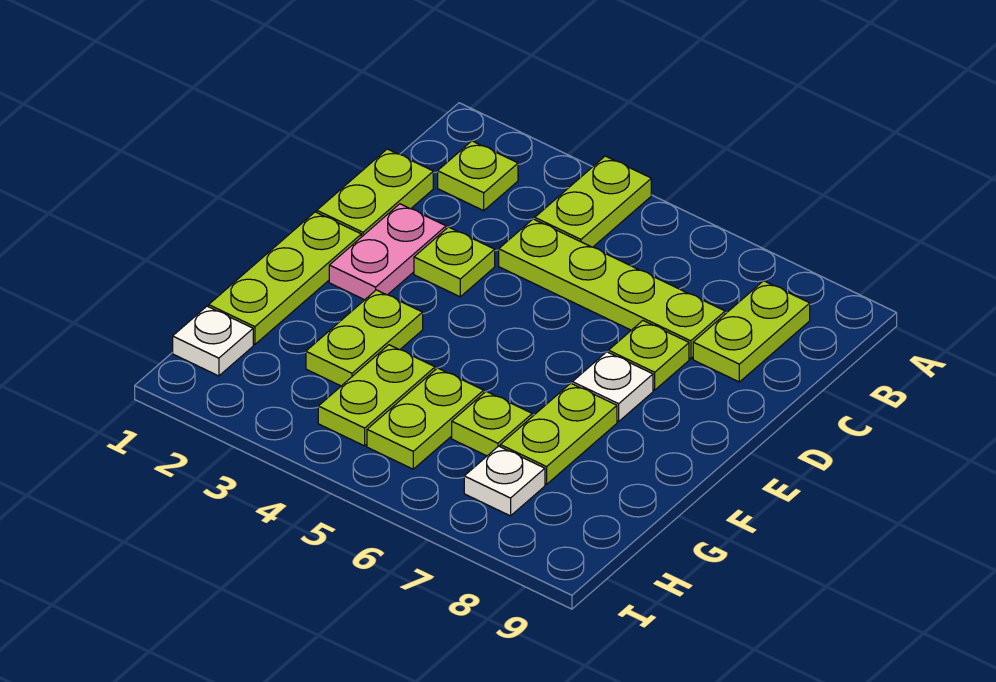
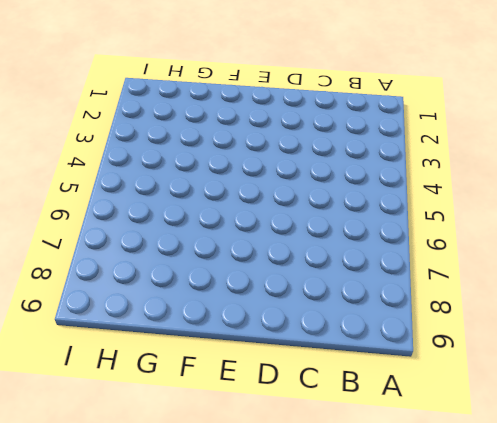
none -> lime plate A4:B4 level 1
none -> lime plate B2 level 1
none -> lime plate B8:C8 level 1

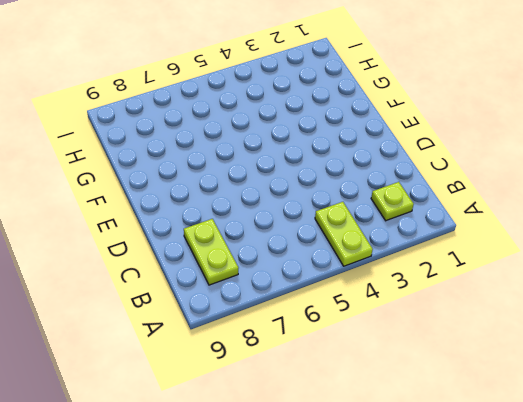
none -> lime plate C1:D1 level 1
none -> lime plate C4:C7 level 1
none -> pink plate D2:E2 level 1

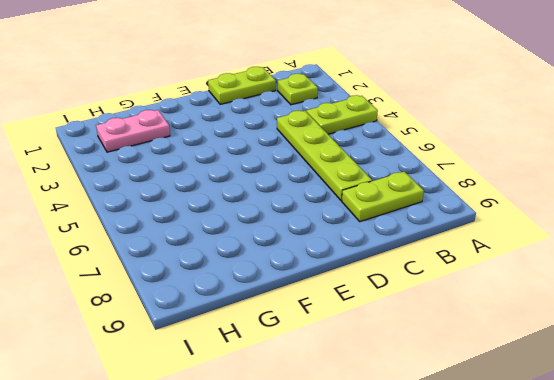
pink plate G2:H2 level 1 -> pink plate D2:E2 level 1
none -> lime plate D3 level 1
none -> lime plate D7 level 1
none -> lime plate E1:G1 level 1

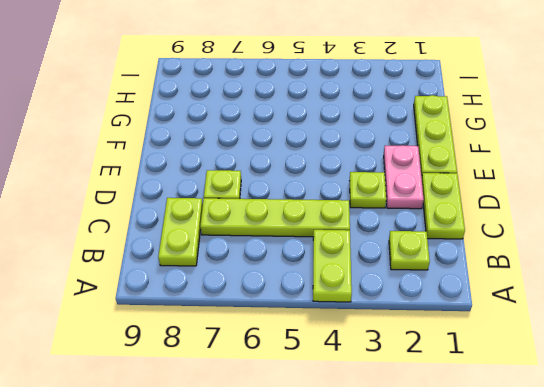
none -> white plate E7 level 1
none -> lime plate F3:G3 level 1
none -> lime plate F7:G7 level 1

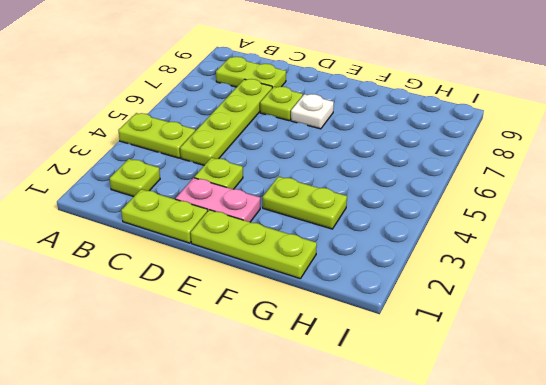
none -> lime plate F7:G7 level 1
none -> lime plate G4:H4 level 1
none -> lime plate G5:H5 level 1

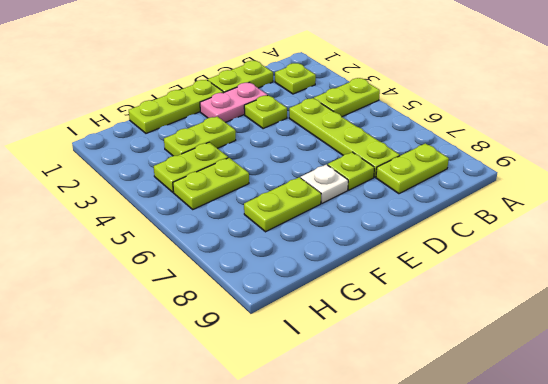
none -> lime plate G6 level 1
none -> white plate H1 level 1
none -> white plate H7 level 1

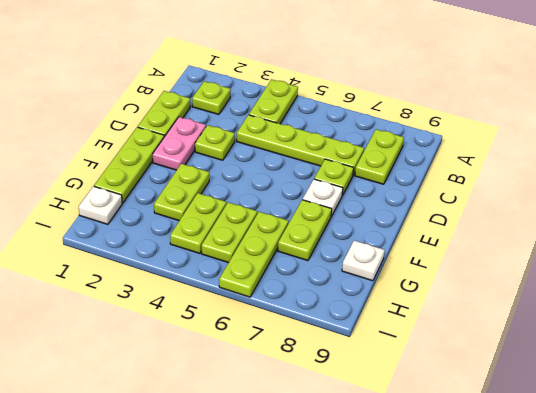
lime plate G6:I6 level 1 -> lime plate G6 level 1
white plate G9 level 1 -> white plate H7 level 1

